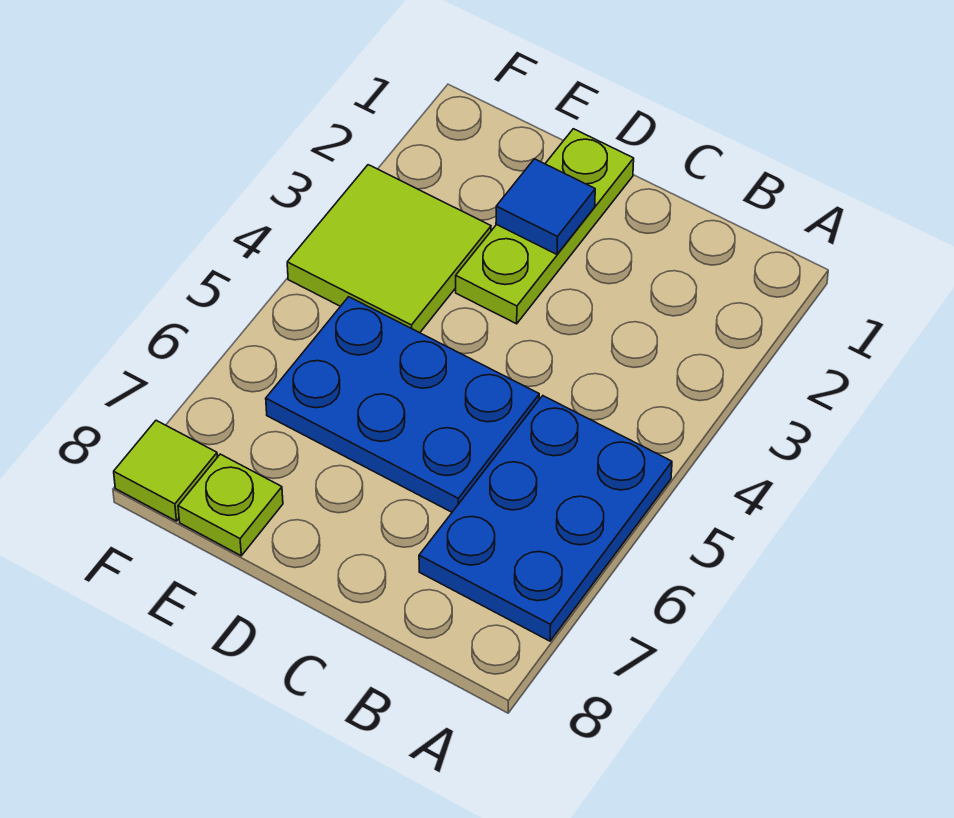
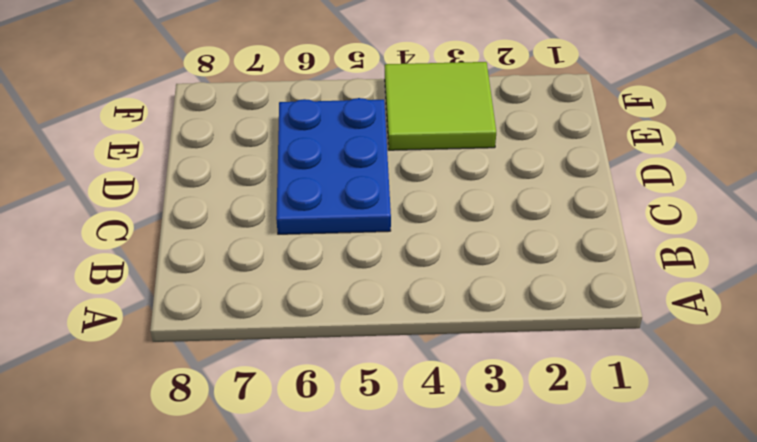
none -> blue plate A5:B7 level 1
none -> lime plate D1:D3 level 1

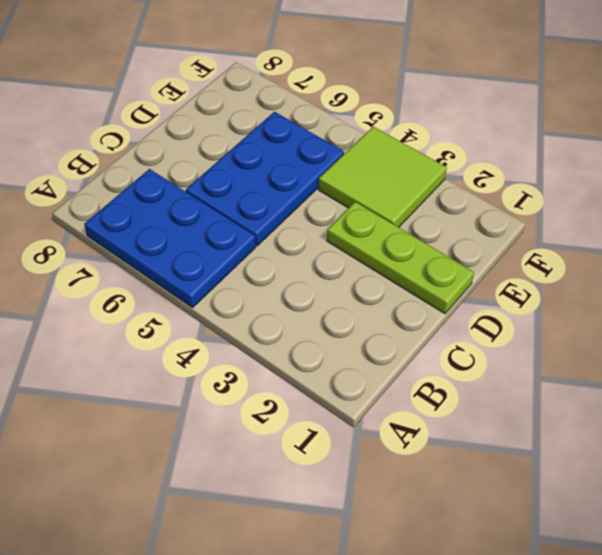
none -> lime plate E8 level 1
none -> lime tile F8 level 1

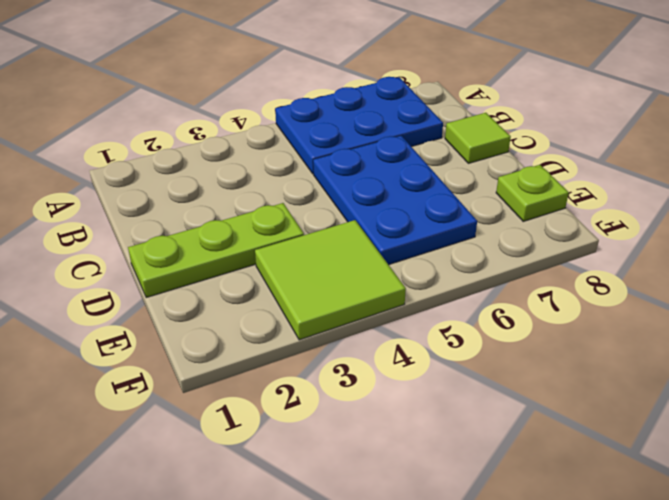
lime tile C8 level 1 -> lime tile F8 level 1
none -> blue tile D2 level 2

